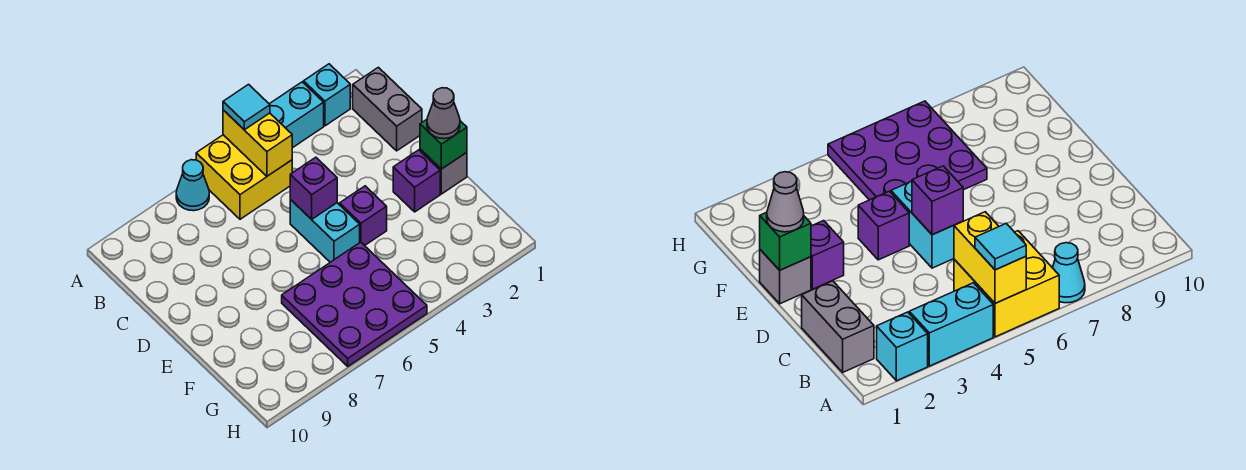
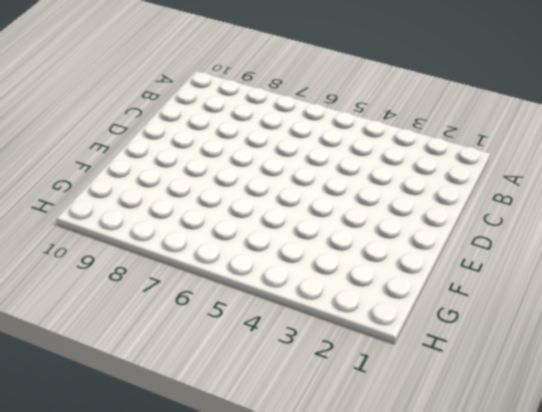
none -> cyan brick A2 level 1
none -> cyan brick A3:A4 level 1
none -> yellow brick A5:B6 level 1

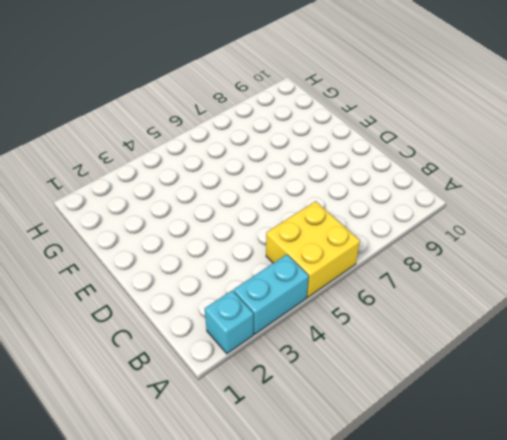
none -> cyan cone A7 level 1
none -> grey brick B1:C1 level 1
none -> cyan brick D5:E5 level 1

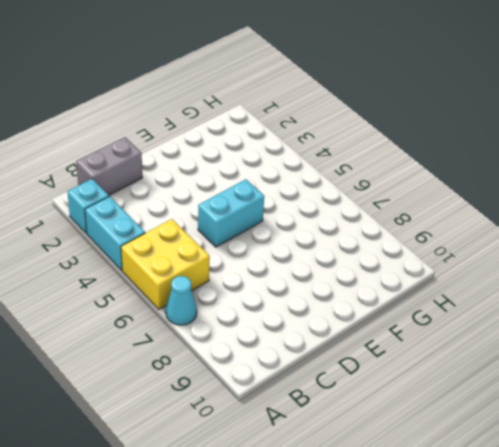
none -> grey brick E1 level 1
none -> purple brick E2 level 1
none -> purple brick E4 level 1

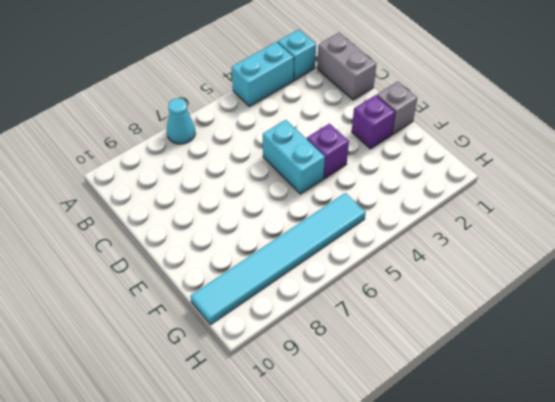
cyan tile G5:G10 level 1 -> purple plate F5:H7 level 1
none -> yellow brick A5:B6 level 1
none -> yellow brick A5:B5 level 2
none -> purple brick D5 level 2

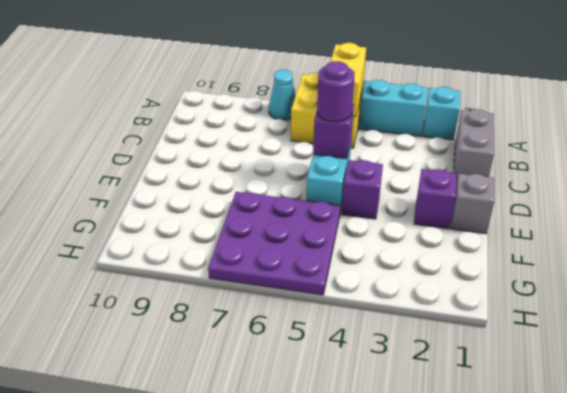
purple round brick D5 level 3 -> none
none -> green brick E1 level 2
none -> cyan tile A5 level 3
none -> grey cone E1 level 3

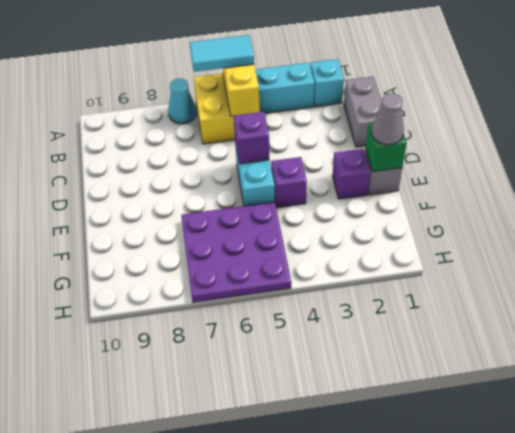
cyan tile A5:A6 level 3 -> cyan tile A5 level 3

